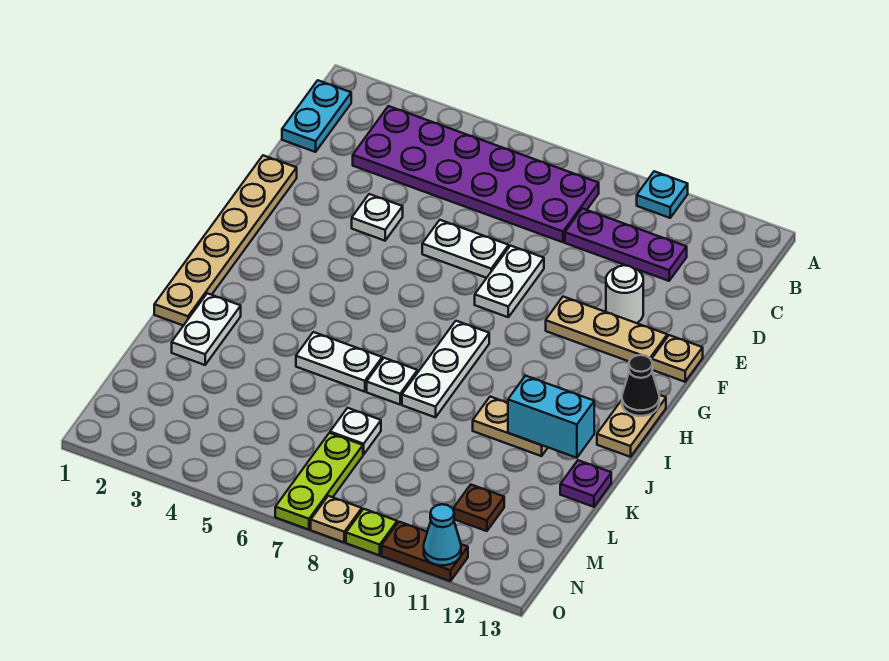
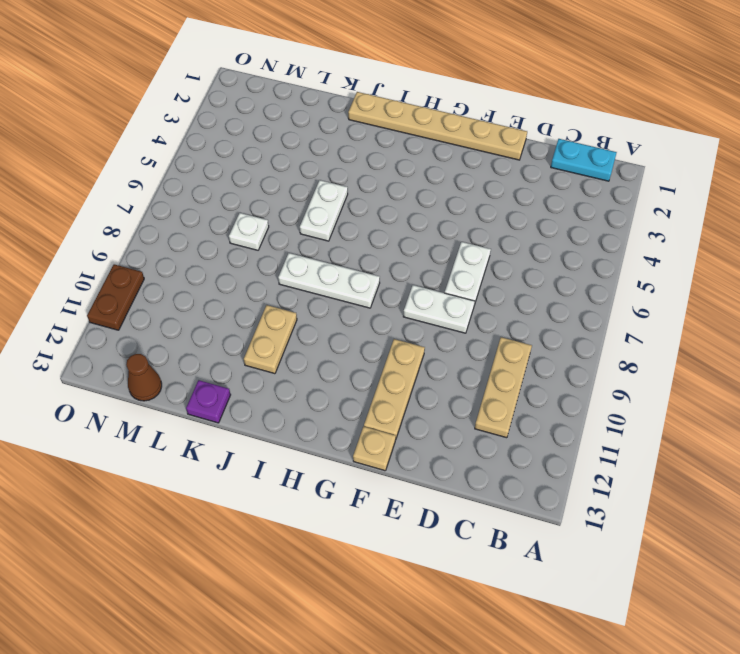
tan plate C9:C11 level 1 -> purple plate C9:C11 level 1
brown cone M13 level 1 -> none
none -> cyan plate A10 level 1
none -> purple plate B3:C8 level 1
none -> white plate E4 level 1

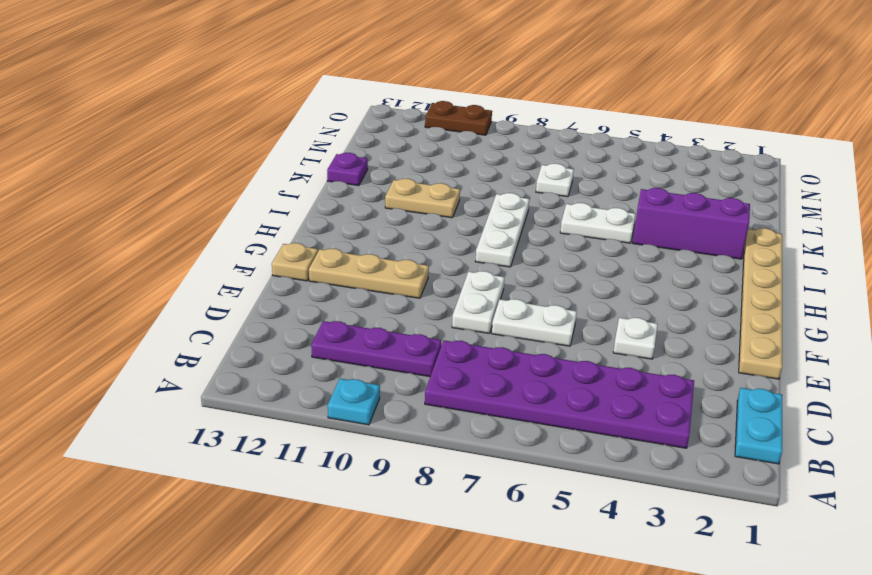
purple brick J2:J4 level 1 -> white plate J2:K2 level 1
none -> white round brick E11 level 1
none -> tan plate H13:I13 level 1
none -> white plate J7 level 1

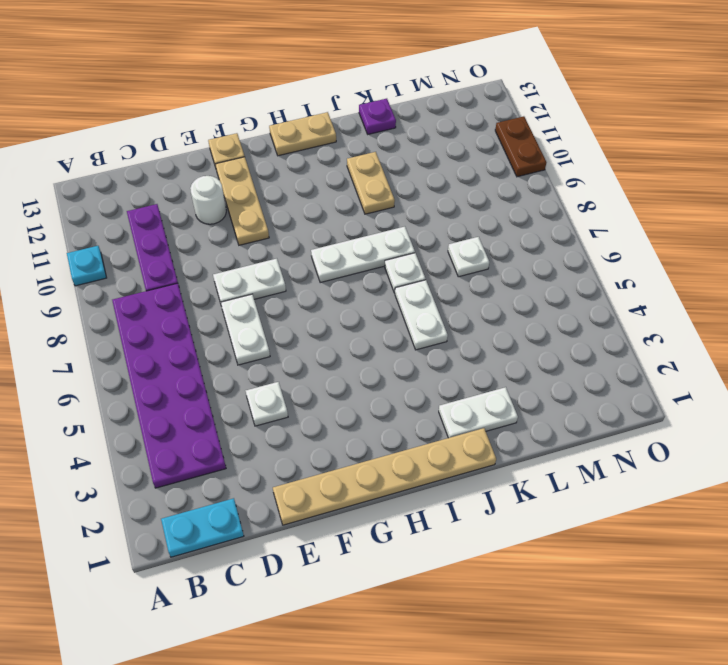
none -> lime plate M7:O7 level 1
none -> brown plate M11 level 1
none -> tan plate O8 level 1

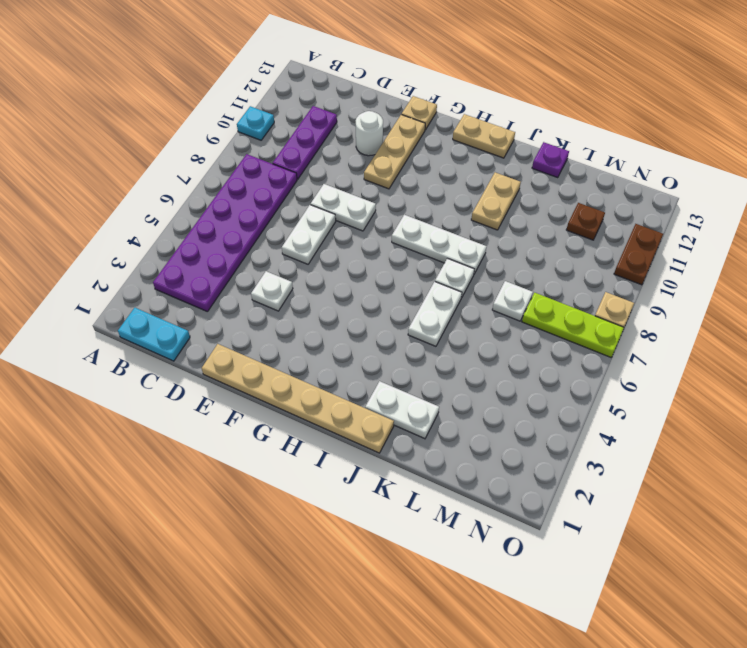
none -> lime plate O9 level 1
none -> black cone H13 level 2
none -> cyan brick J11:J12 level 2

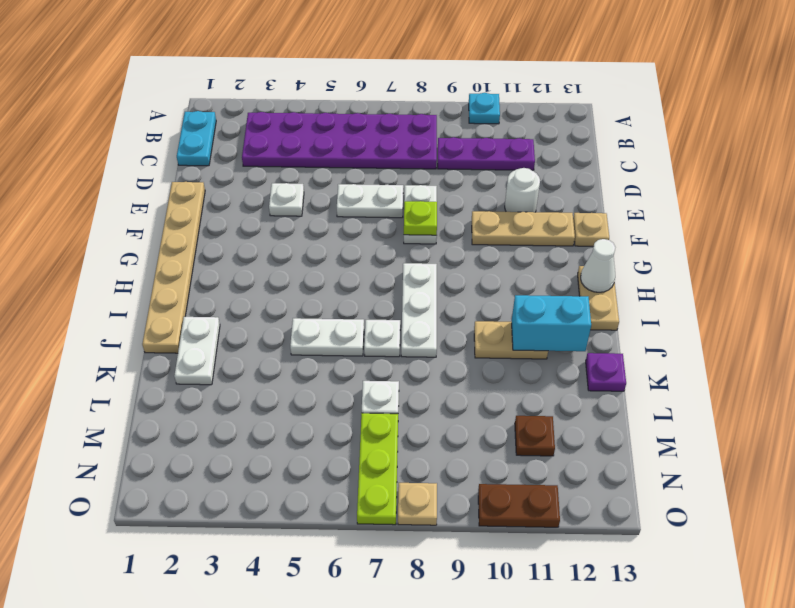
lime plate F8 level 2 -> lime plate O9 level 1
white cone H13 level 2 -> black cone H13 level 2
none -> cyan cone O11 level 2

